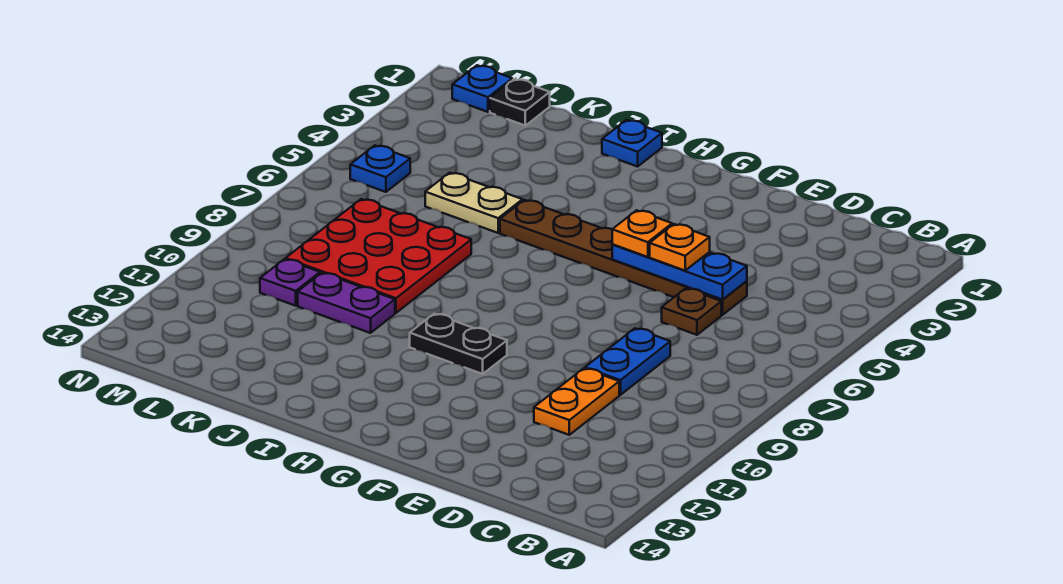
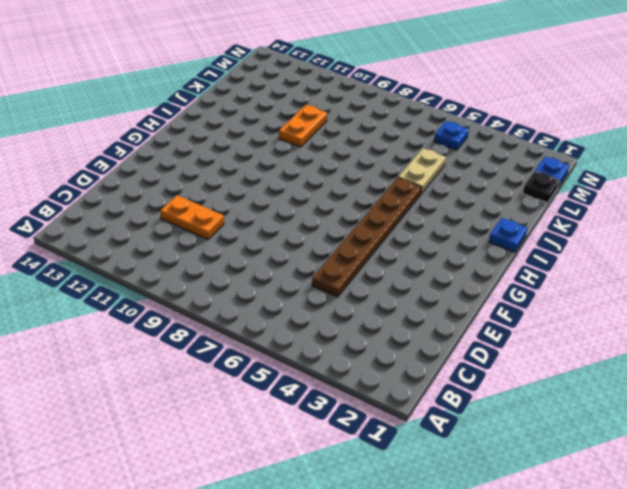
orange plate J10:K10 level 1 -> purple plate J10:K10 level 1
none -> brown plate D6 level 1
none -> blue plate D8:D9 level 1
none -> black plate G10:H10 level 1

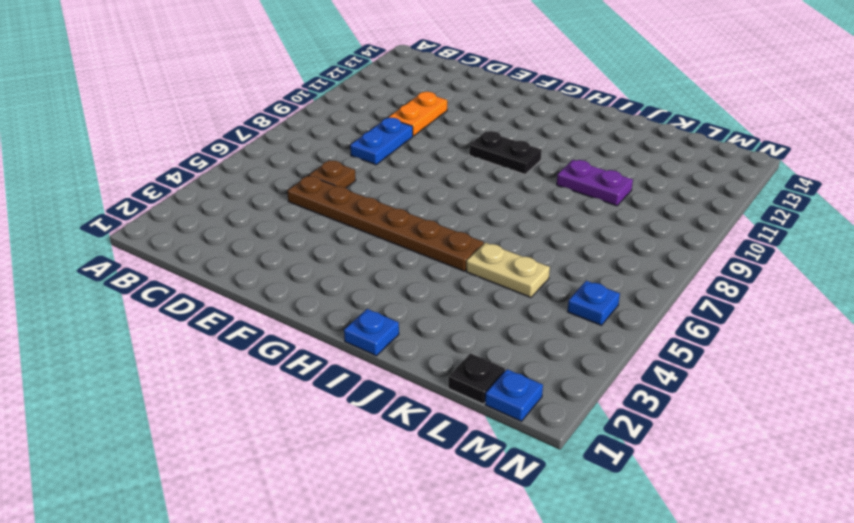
none -> red plate J7:L9 level 1
none -> purple plate L10 level 1
none -> blue plate D5:F5 level 2

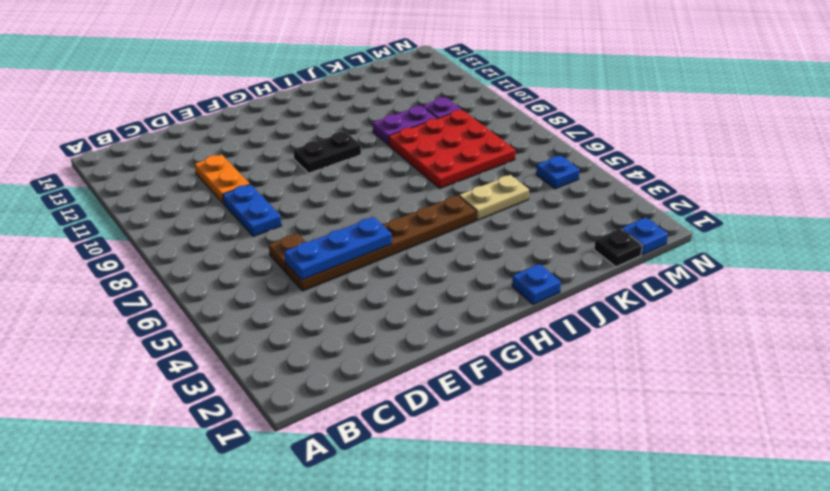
none -> orange plate E5 level 3
none -> orange plate F5 level 3

